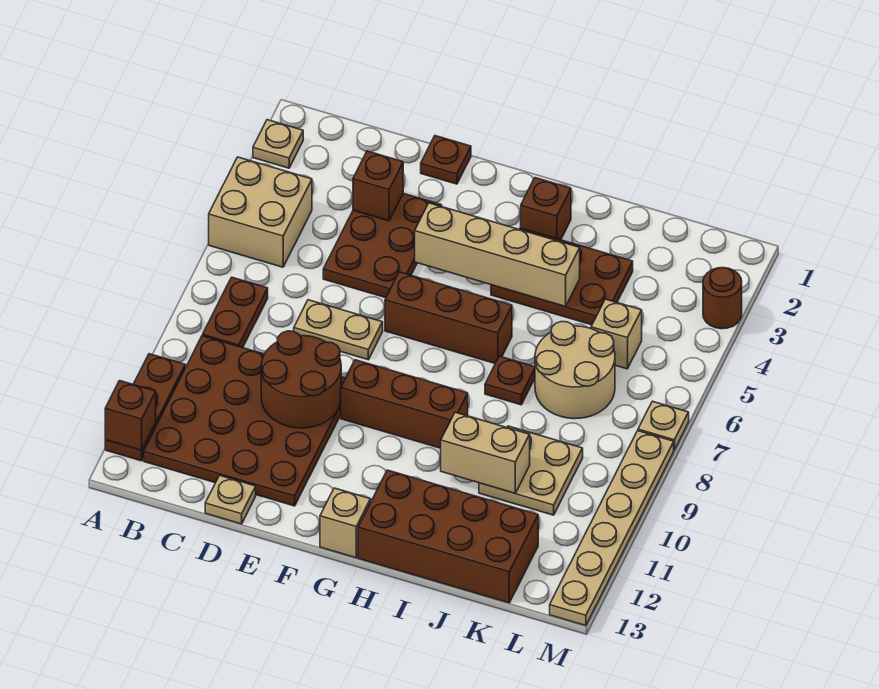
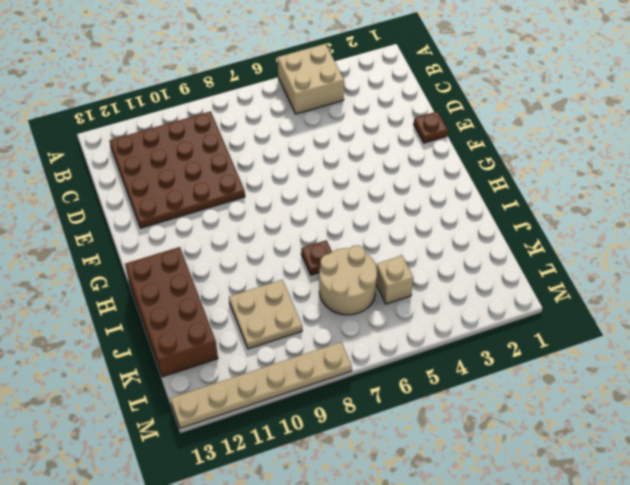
none -> tan plate A2 level 1
none -> brown plate A10:A12 level 1
none -> brown plate B7:B8 level 1

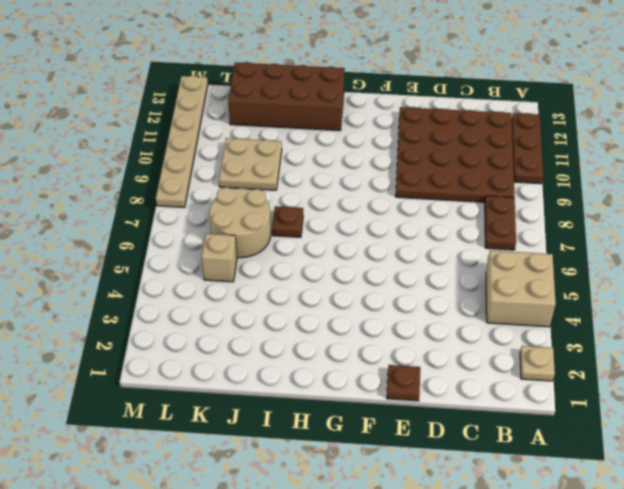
none -> brown plate D3:E5 level 1
none -> tan plate D7:E7 level 1
none -> tan plate D13 level 1

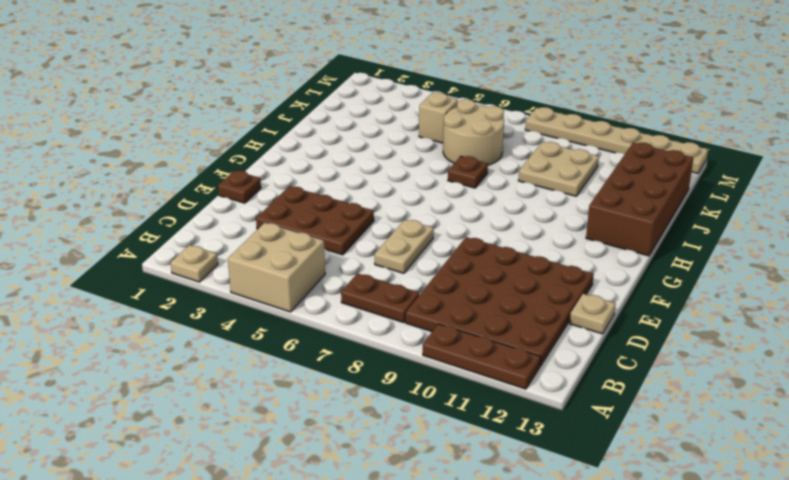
none -> brown brick F6:H6 level 1
none -> brown brick F9:H9 level 1
none -> tan brick G13 level 1

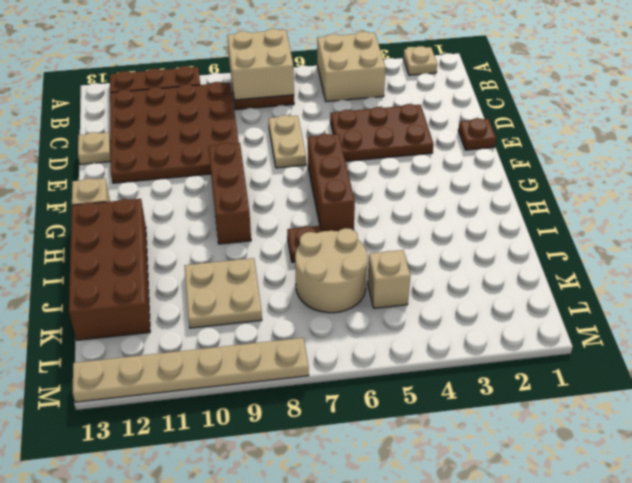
tan brick A7:B8 level 2 -> none
none -> brown brick H2 level 1
none -> brown plate H3:J4 level 1
none -> brown round brick M3 level 1

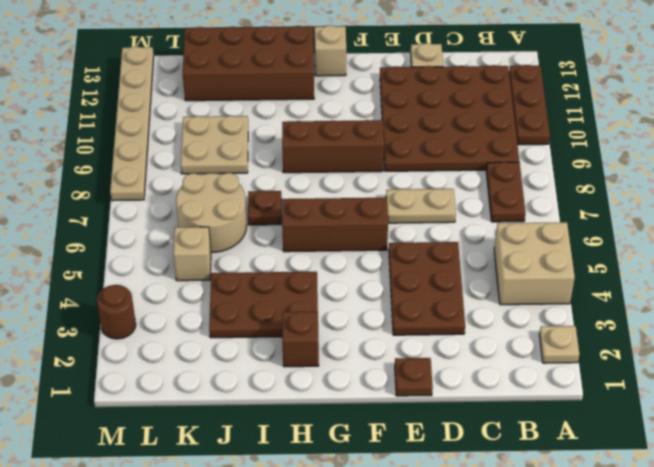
none -> tan plate M7 level 1
none -> brown brick A12 level 2
none -> brown brick D3 level 2

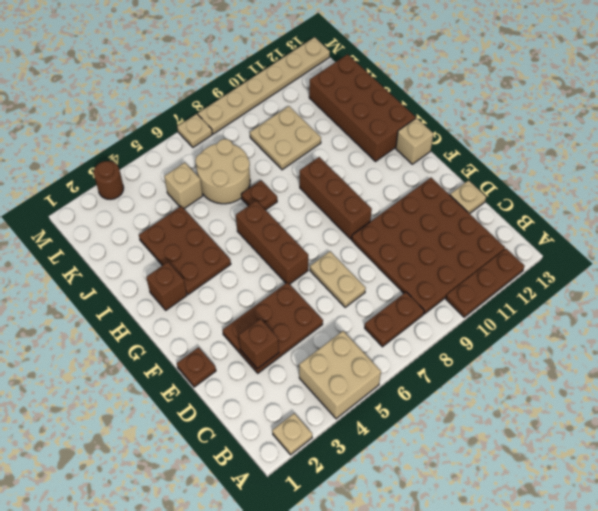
none -> brown brick A12 level 2
none -> brown round brick D9:E10 level 2
none -> tan brick F4:I4 level 2

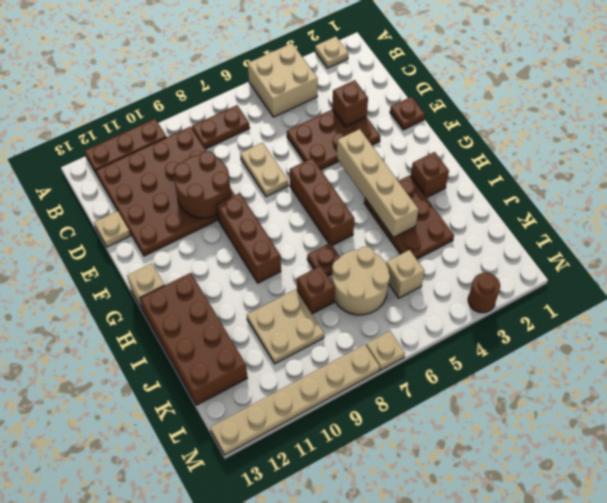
brown brick J8 level 1 -> brown brick A12 level 2
none -> tan brick I10:J10 level 2

